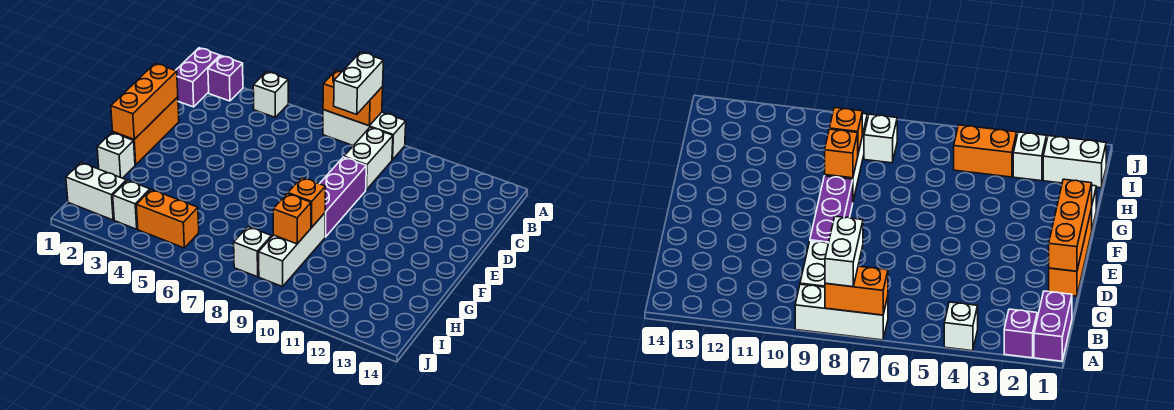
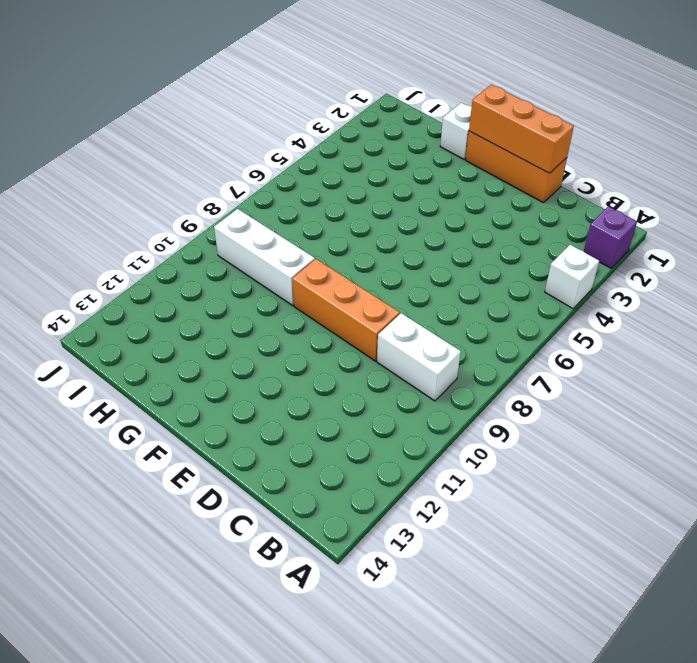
orange brick D9:F9 level 1 -> purple brick D9:F9 level 1
none -> purple brick A1:B1 level 1
none -> white brick A7:A9 level 1
none -> white brick I1:I2 level 1

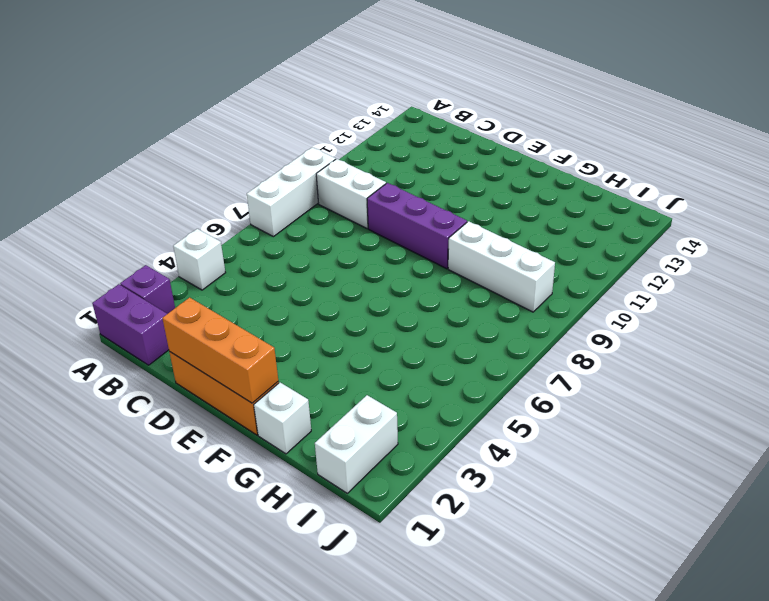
none -> white brick I3 level 1
none -> orange brick I4:I5 level 1
none -> white brick I8 level 1

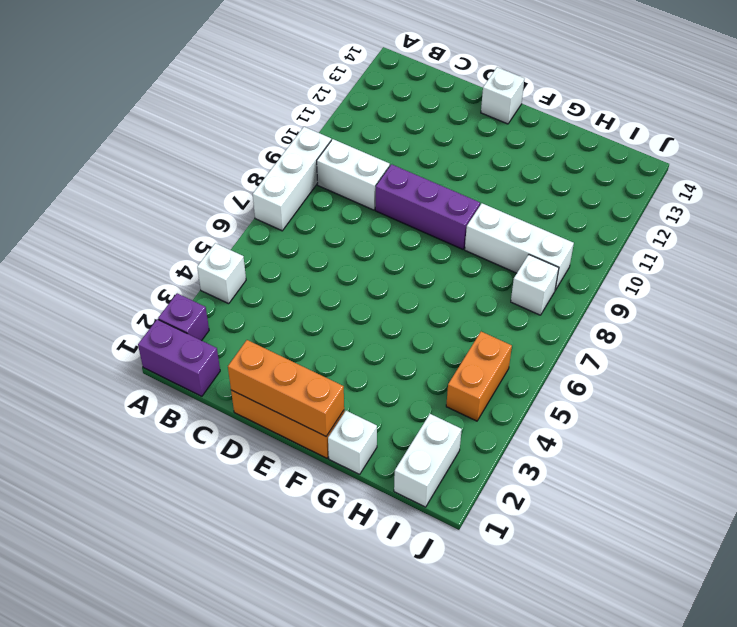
white brick E14 level 1 -> white brick I3 level 1
none -> orange brick A7:A8 level 2
none -> orange brick G9 level 2
none -> orange brick H9 level 2

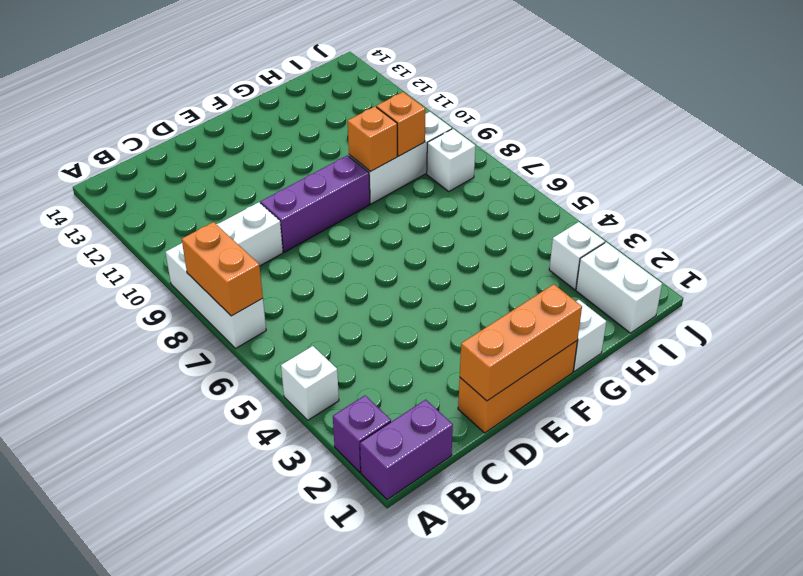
none -> orange brick I4:I5 level 1
none -> white brick A8:B8 level 3

